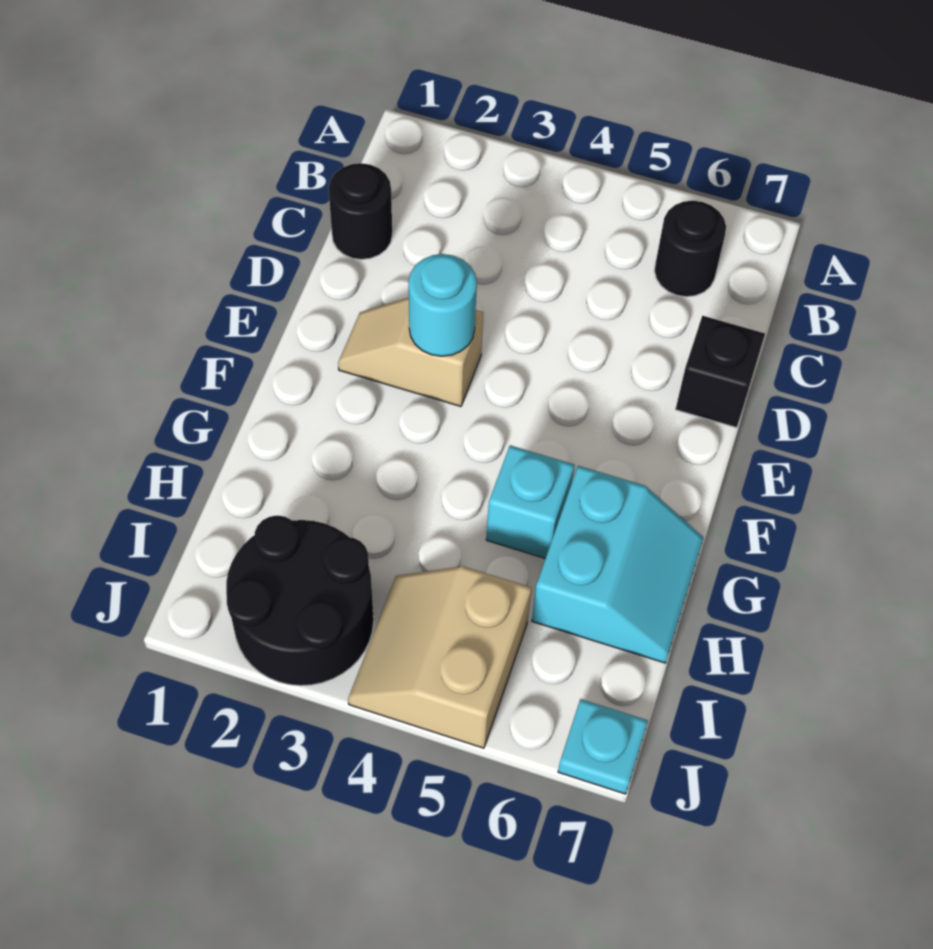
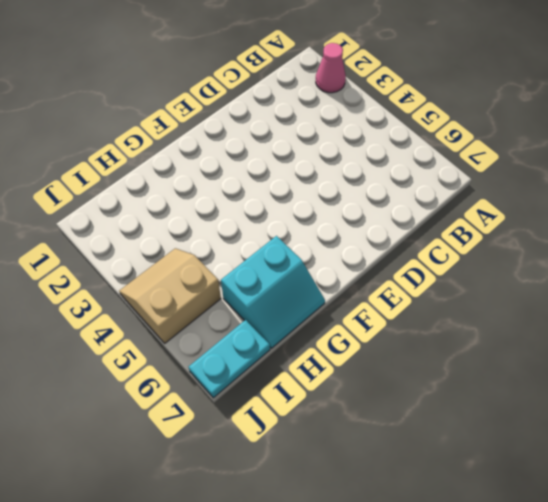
pink cone A2 level 1 -> none
cyan plate I7:J7 level 1 -> cyan plate J7 level 1
none -> black round brick B6 level 1
none -> black round brick C1 level 1

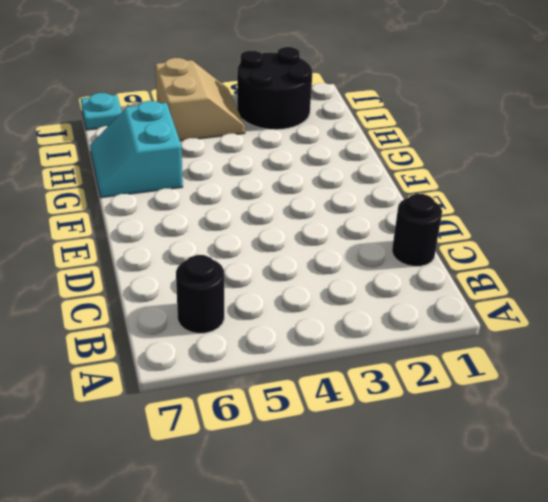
none -> black brick D7 level 1
none -> tan slope E2:E3 level 1 top 3

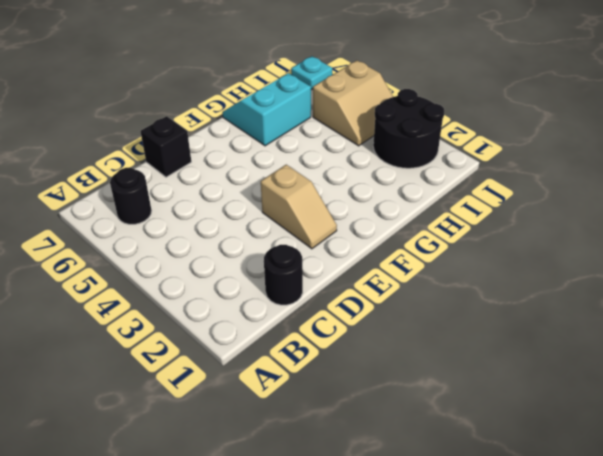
none -> cyan brick G5 level 1
none -> cyan round brick E3 level 2

